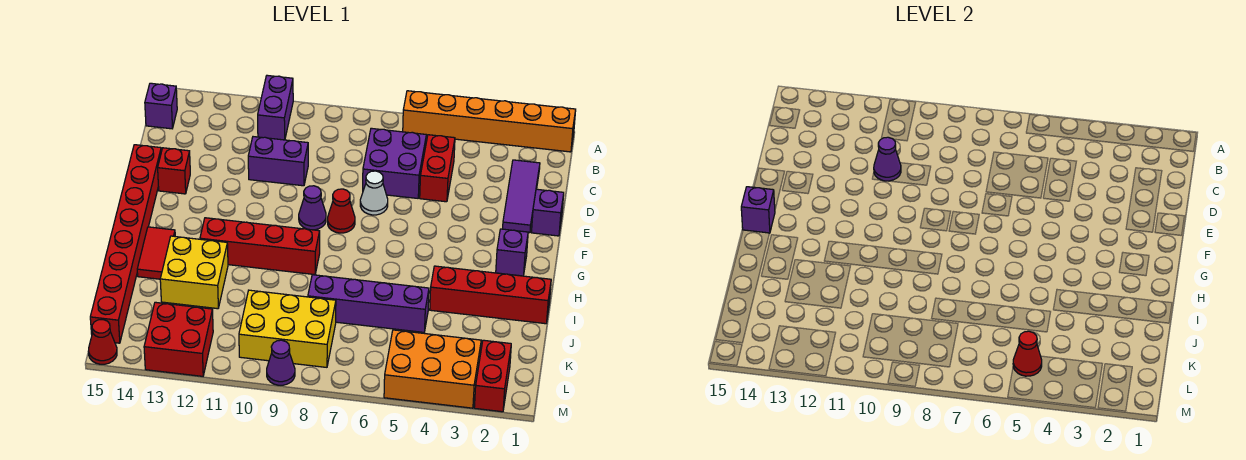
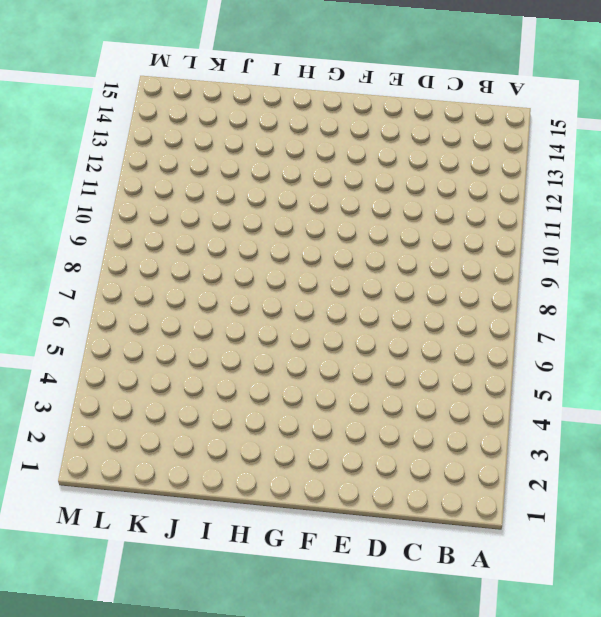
none -> orange brick A1:A6 level 1
none -> purple brick A11:B11 level 1
none -> purple brick B15 level 1

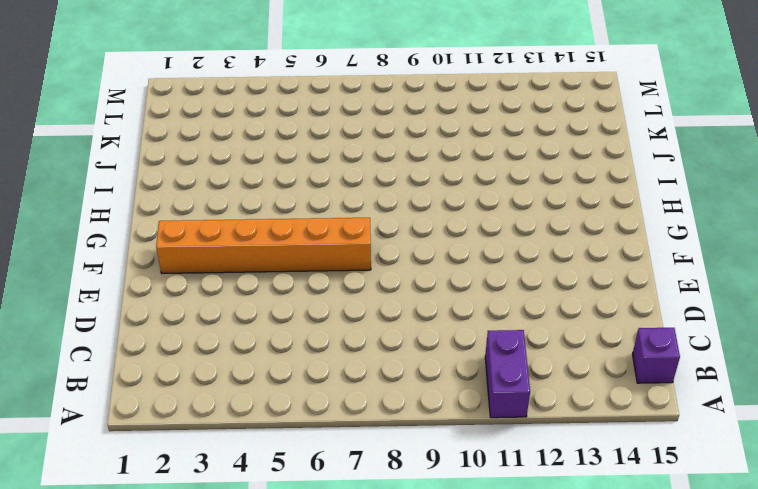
orange brick F2:F7 level 1 -> orange brick A1:A6 level 1
none -> purple tile C2:E2 level 1
none -> red brick C5:D5 level 1
none -> purple brick C6:D7 level 1

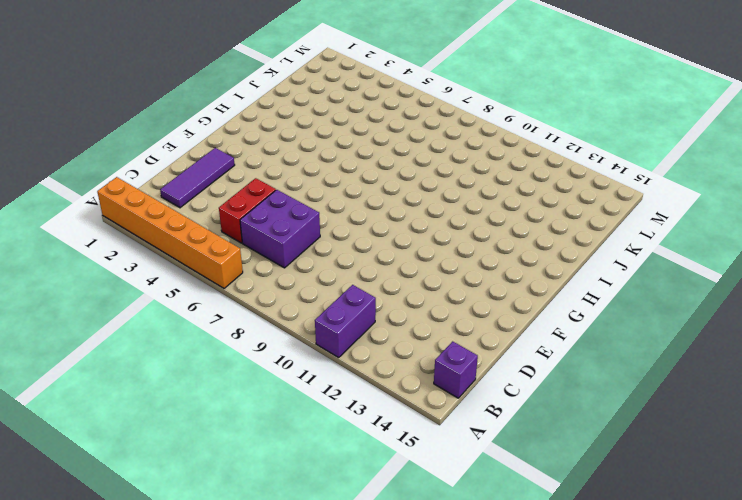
none -> purple brick D10:D11 level 1
none -> purple brick E1 level 1
none -> white cone E7 level 1

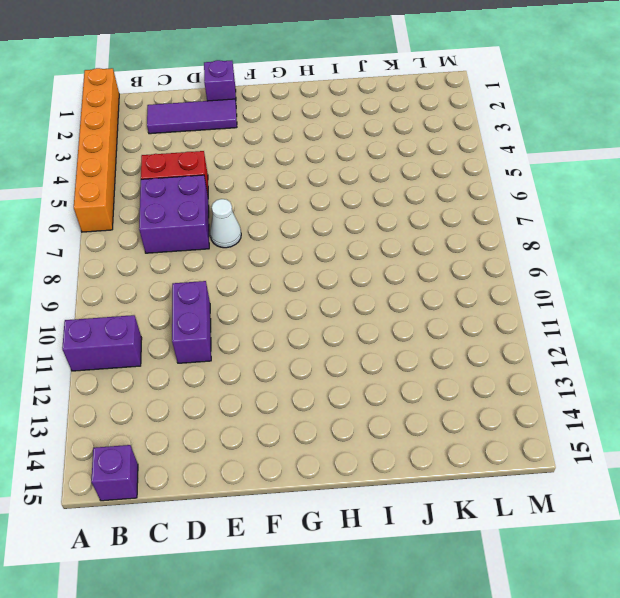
none -> red brick E14 level 1
none -> red brick E15:L15 level 1
none -> red cone F8 level 1

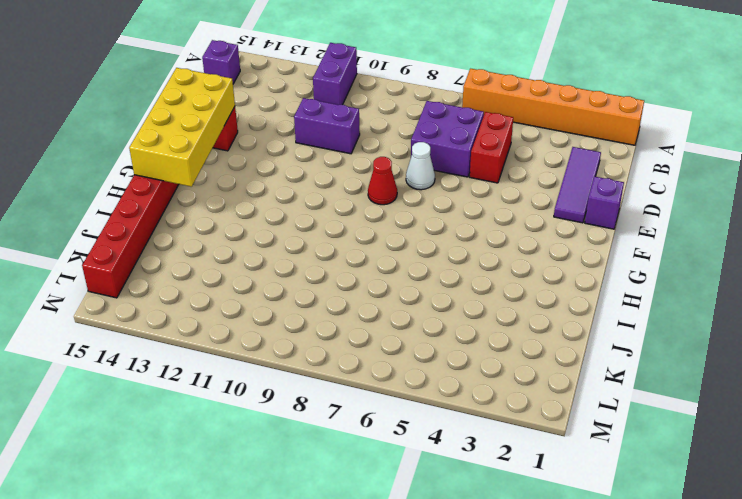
yellow brick E14:H15 level 2 -> purple brick G15 level 2
none -> purple cone F9 level 1
none -> purple brick G2 level 1
none -> red brick H9:H12 level 1

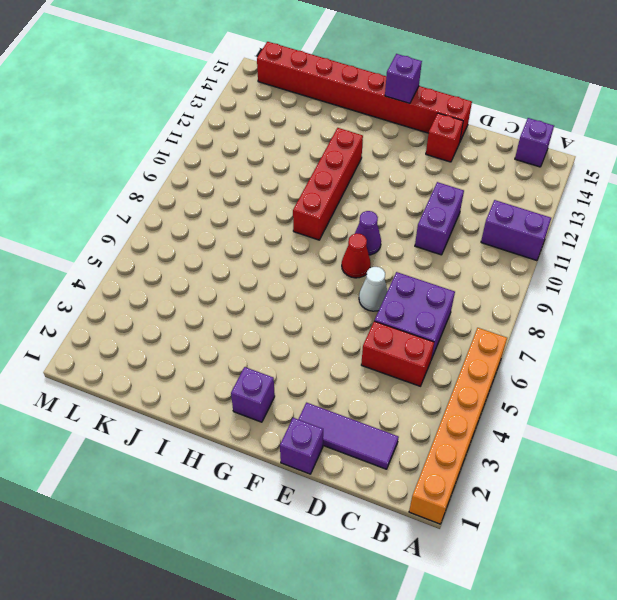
none -> red tile H14:I14 level 1
none -> red brick I1:I4 level 1
none -> yellow brick I12:J13 level 1

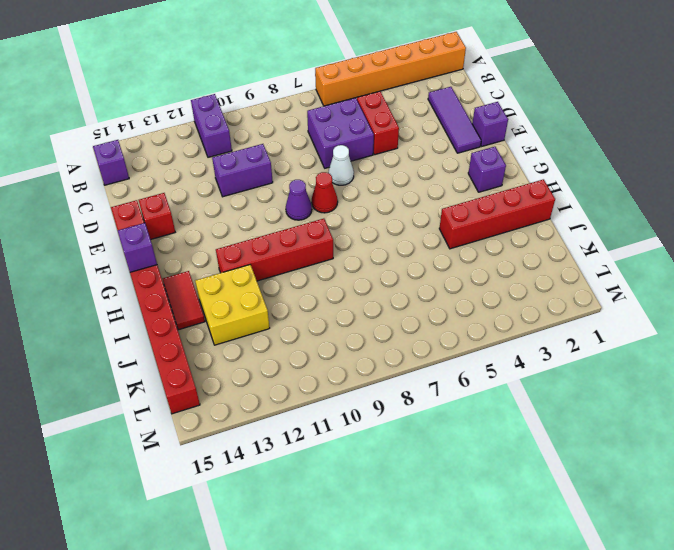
none -> purple brick J5:J8 level 1
none -> yellow brick K8:L10 level 1
none -> red brick L2:M2 level 1

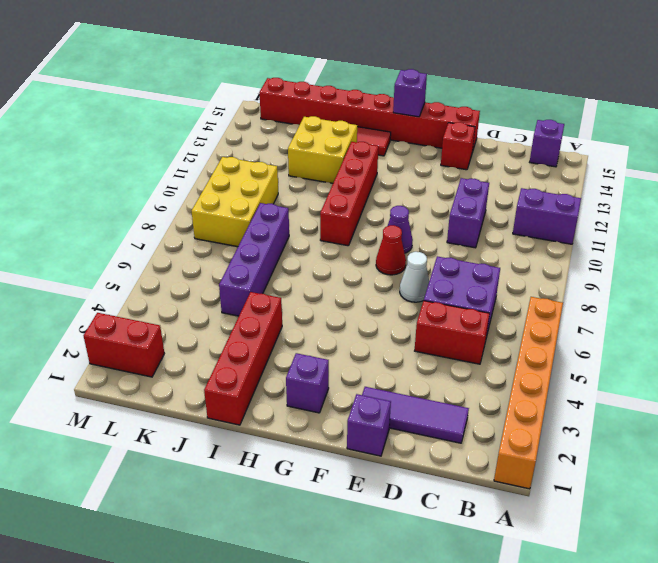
none -> orange brick L3:M5 level 1
none -> red brick L12:M13 level 1
none -> purple cone M9 level 1

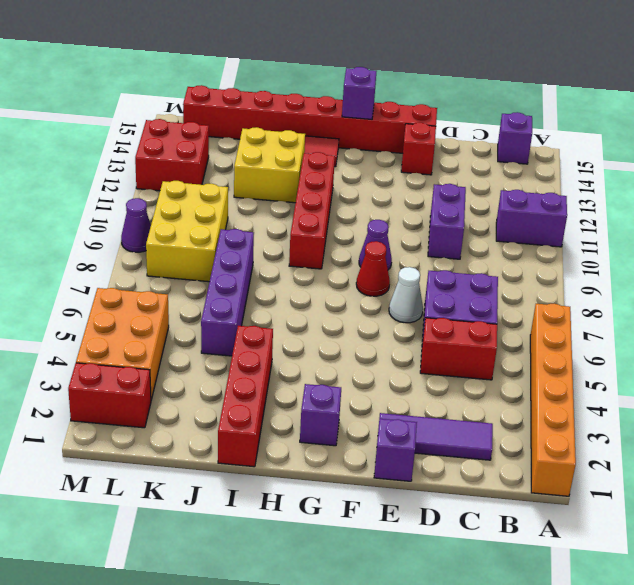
none -> red cone M15 level 1
none -> purple cone D11 level 2
none -> red cone L5 level 2

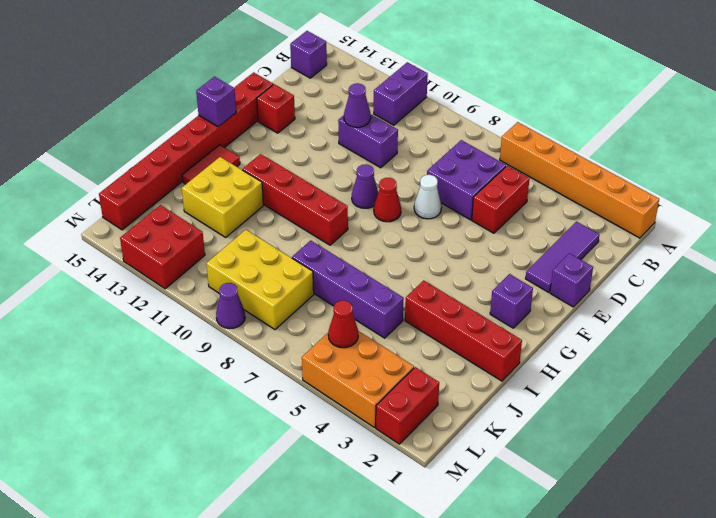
none -> red cone M15 level 1

